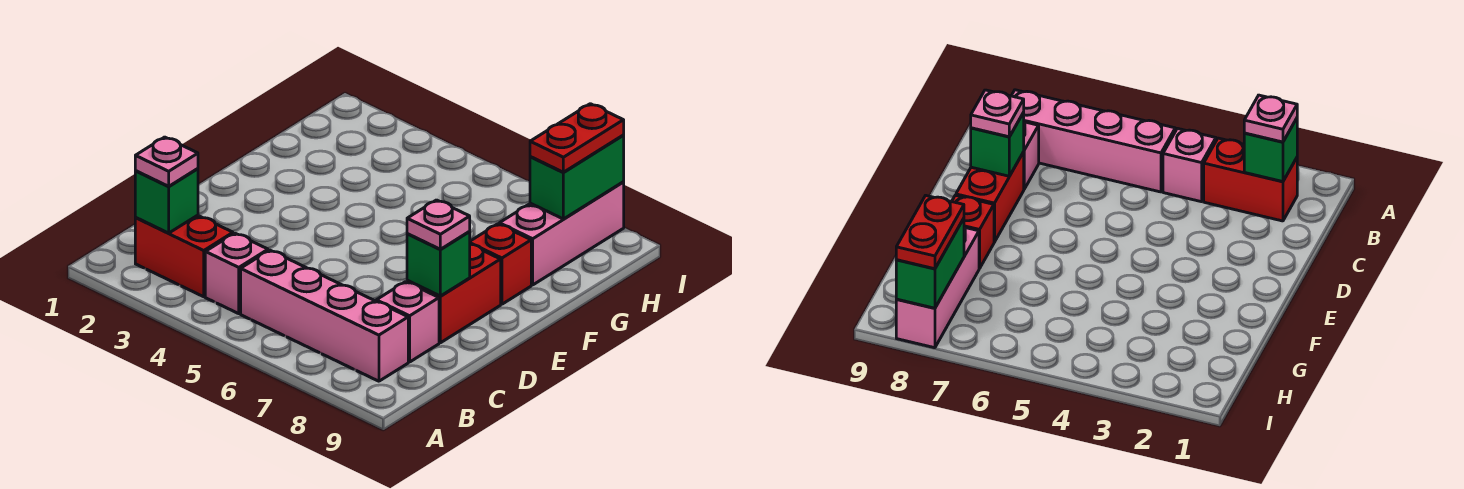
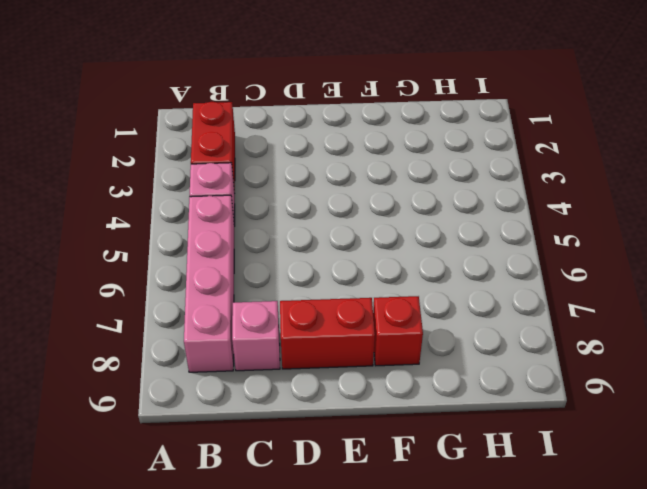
none -> pink brick G8:I8 level 1
none -> green brick B2 level 2
none -> green brick D8 level 2

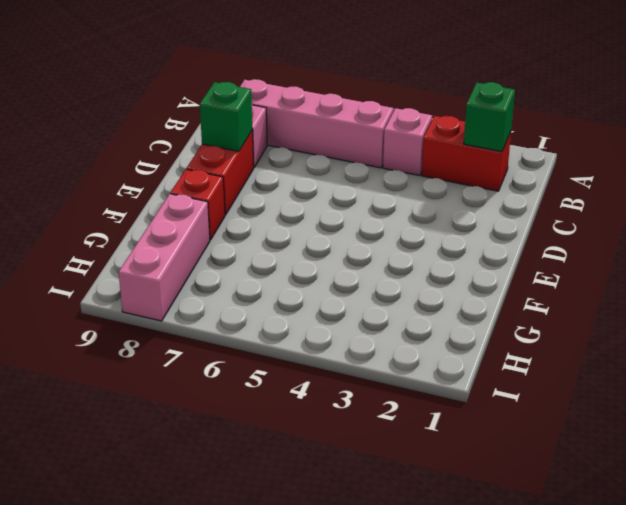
none -> green brick H8:I8 level 2
none -> pink plate B2 level 3
none -> pink plate D8 level 3

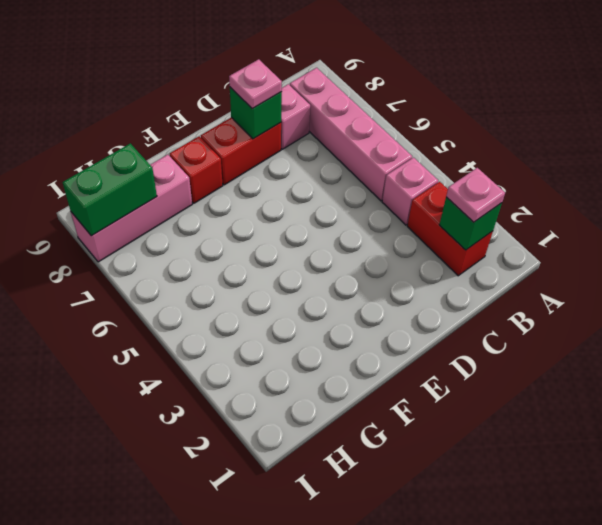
none -> red plate H8:I8 level 3

